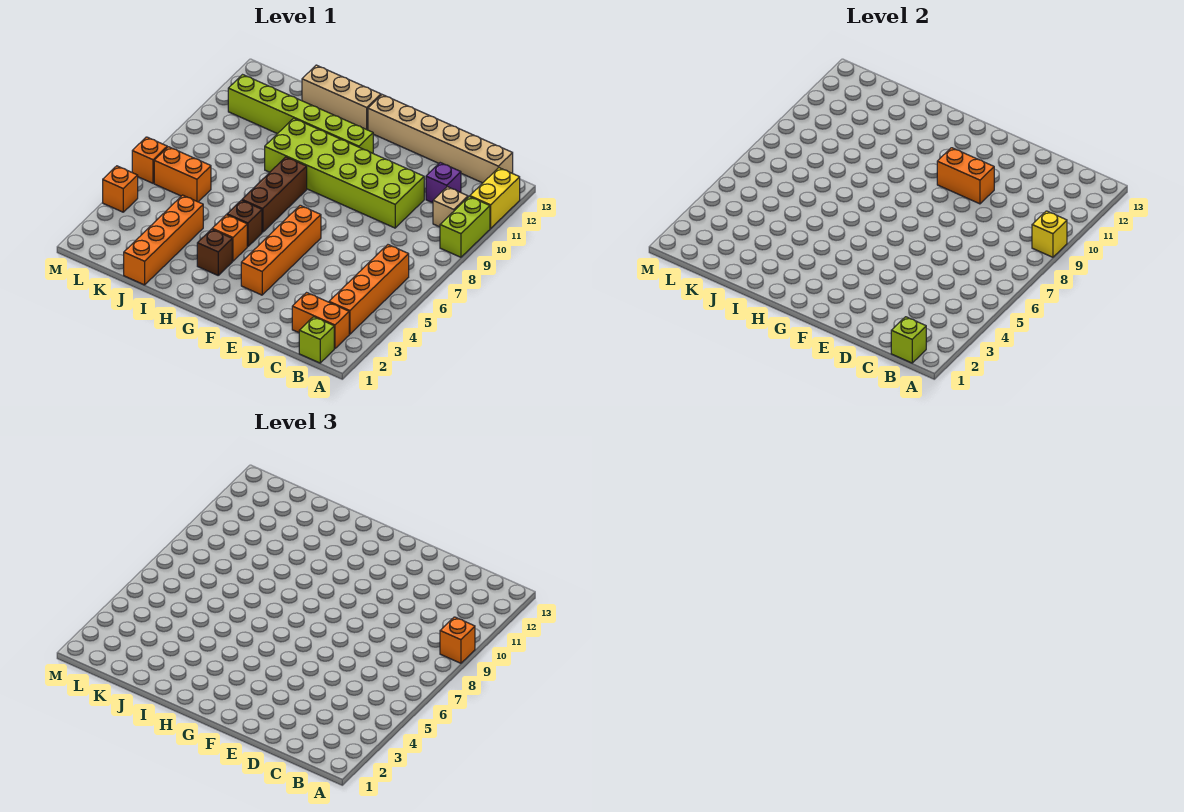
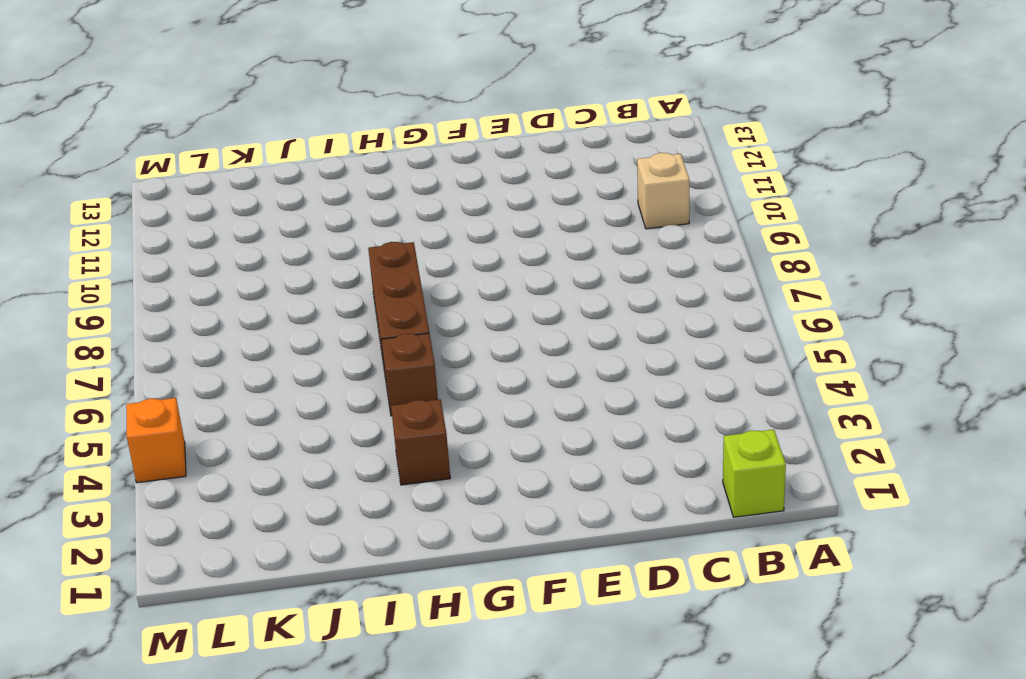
none -> lime brick A9:A10 level 1
none -> yellow brick A11:A12 level 1
none -> orange brick B2:C2 level 1

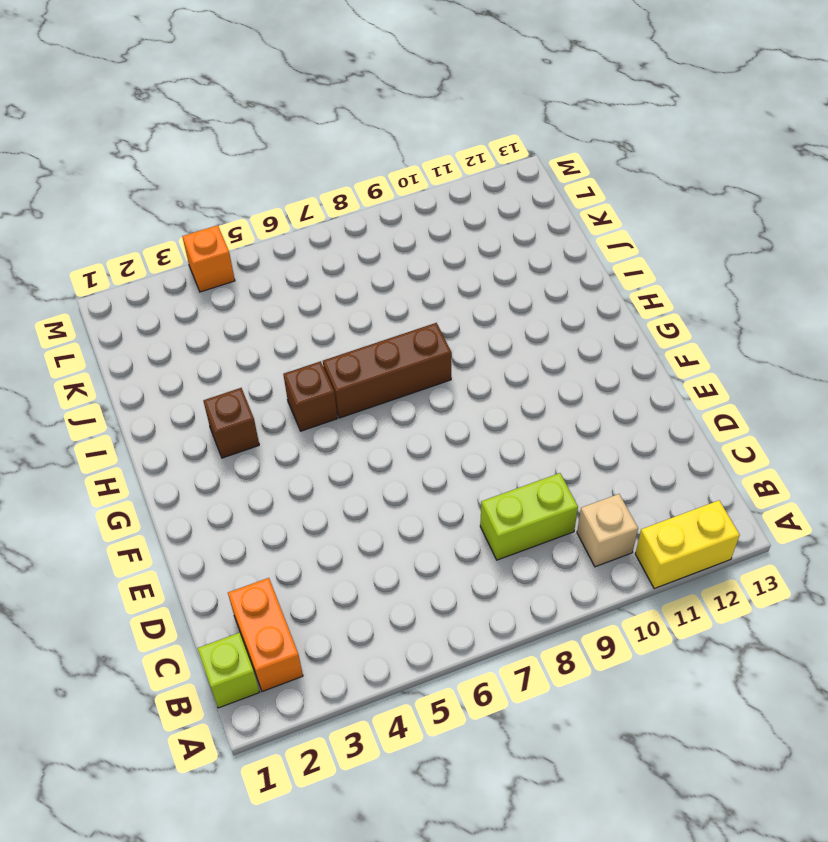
lime brick C8:C9 level 1 -> lime brick A9:A10 level 1
none -> orange brick B3:B6 level 1
none -> tan brick B13:G13 level 1
none -> purple brick C11 level 1

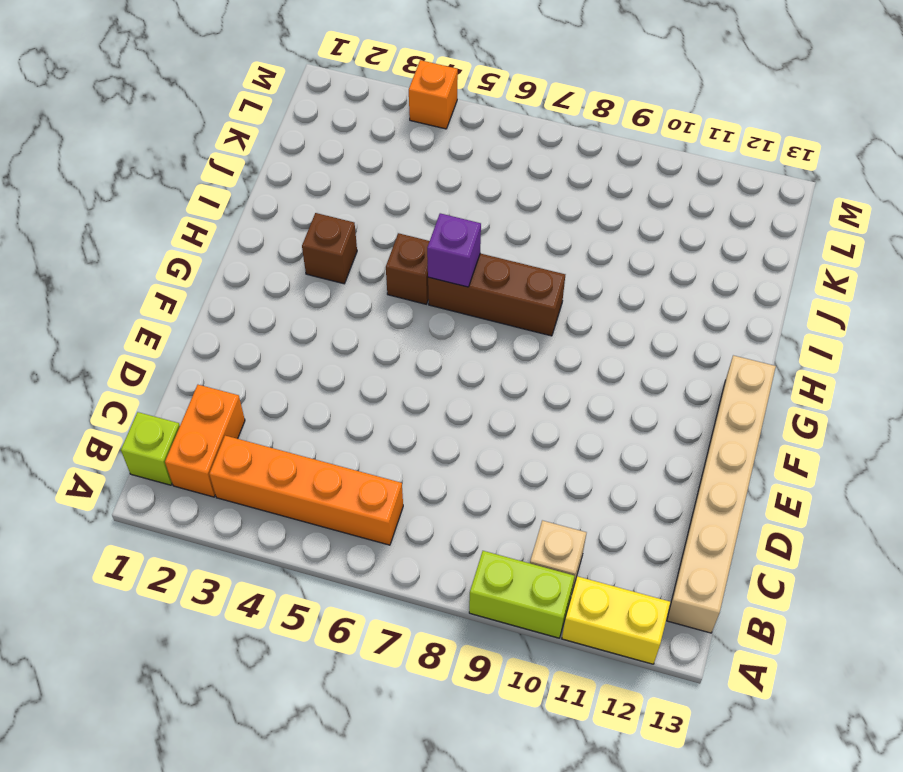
purple brick H6 level 2 -> purple brick C11 level 1
none -> lime brick D9:I10 level 1
none -> orange brick F3:F6 level 1
none -> lime brick G11:L11 level 1

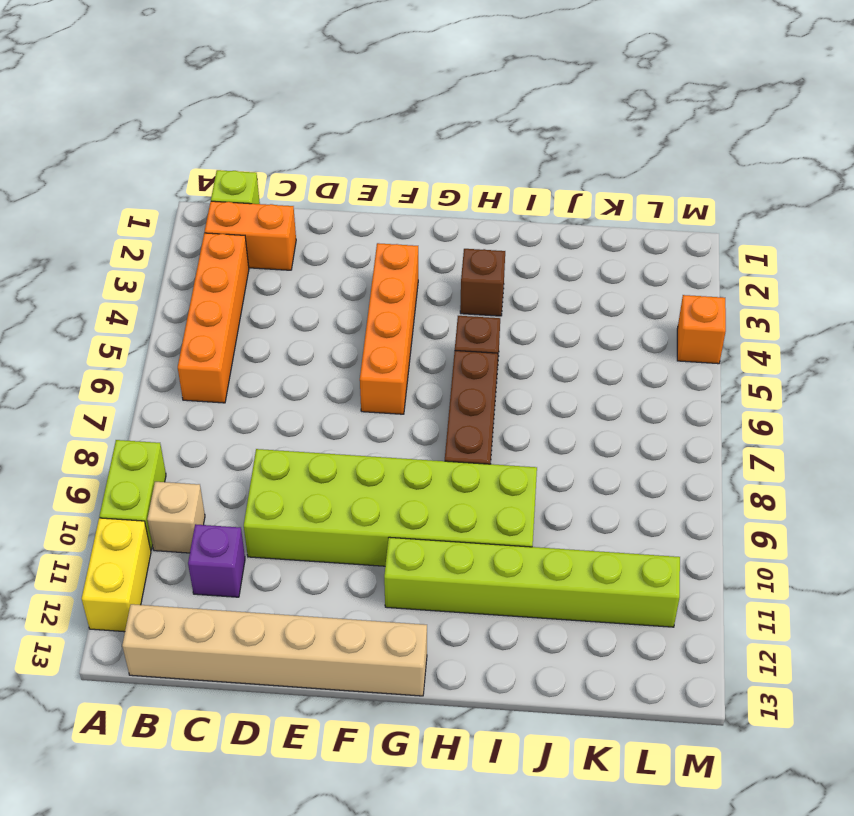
none -> orange brick H4 level 1
none -> tan brick H13:J13 level 1
none -> orange brick J1:J4 level 1

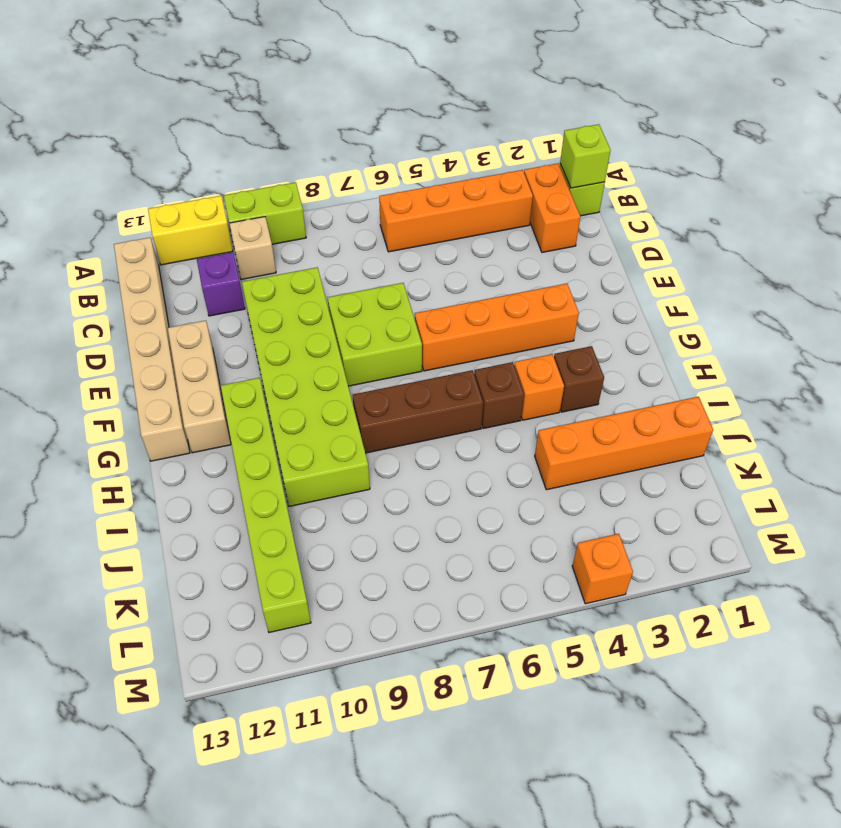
lime brick E7:F8 level 1 -> none
tan brick E12:G12 level 1 -> tan brick H13:J13 level 1
none -> orange brick K6:L6 level 1
none -> orange brick M6 level 1
none -> yellow brick A9 level 2

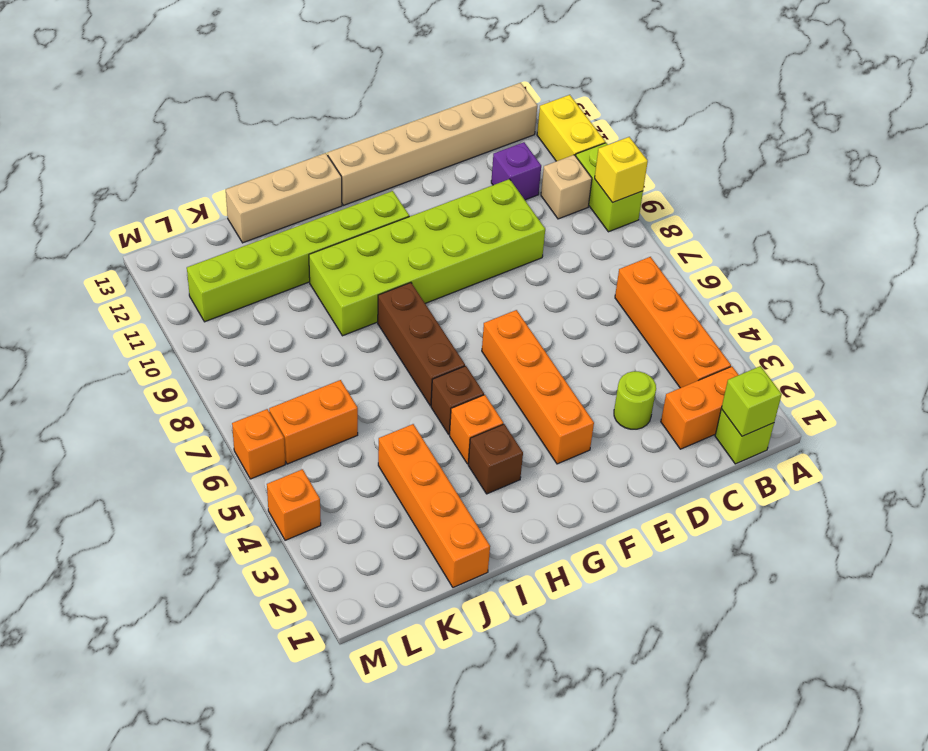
lime round brick D3 level 1 -> none
none -> orange brick E10:F10 level 2
none -> orange brick A9 level 3

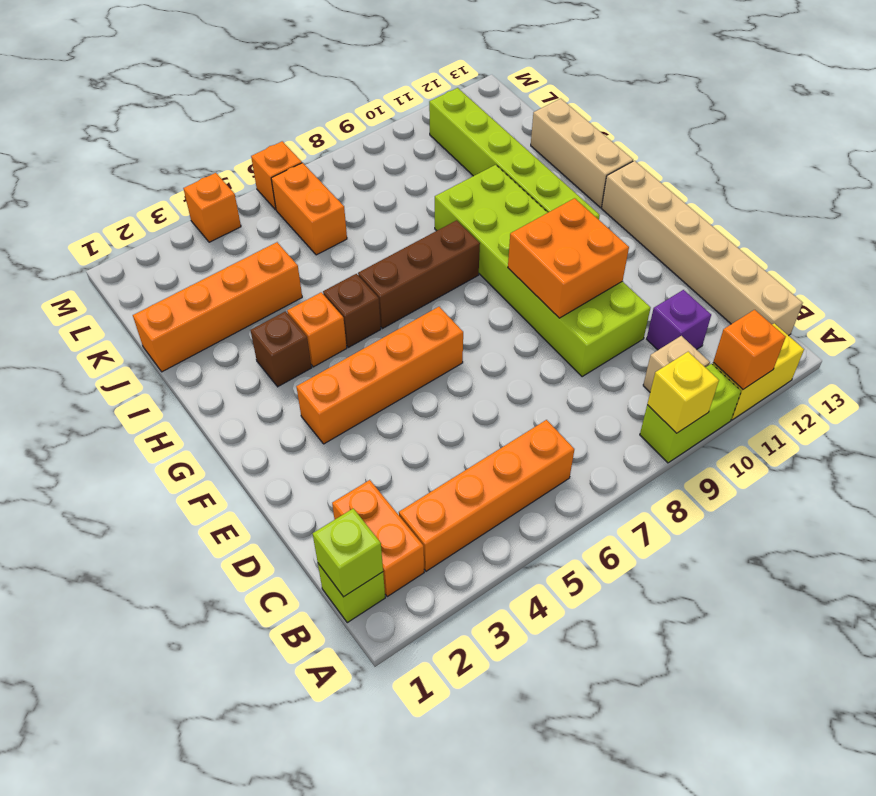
orange brick A11 level 2 -> orange brick A9 level 3
orange brick E9:F10 level 2 -> orange brick E10:F10 level 2

